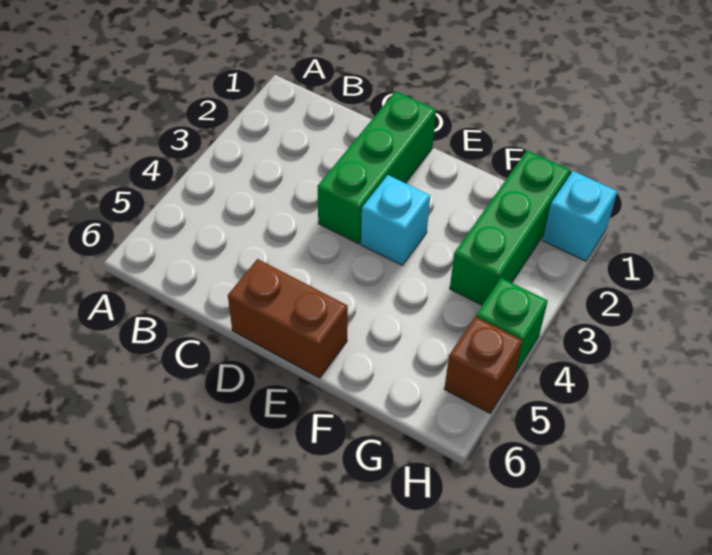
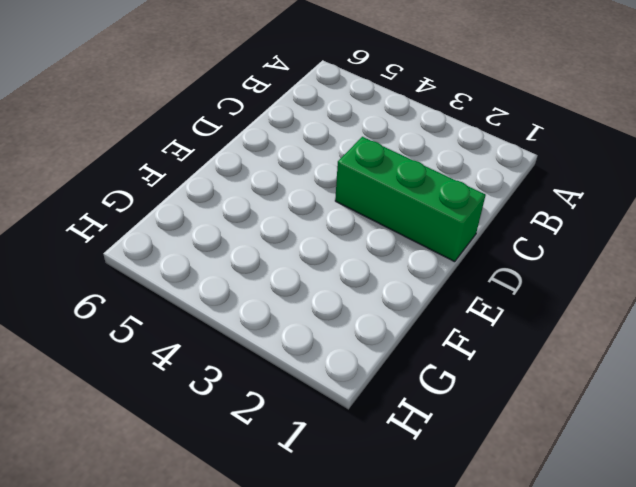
none -> brown brick D6:E6 level 1
none -> cyan brick E3 level 1

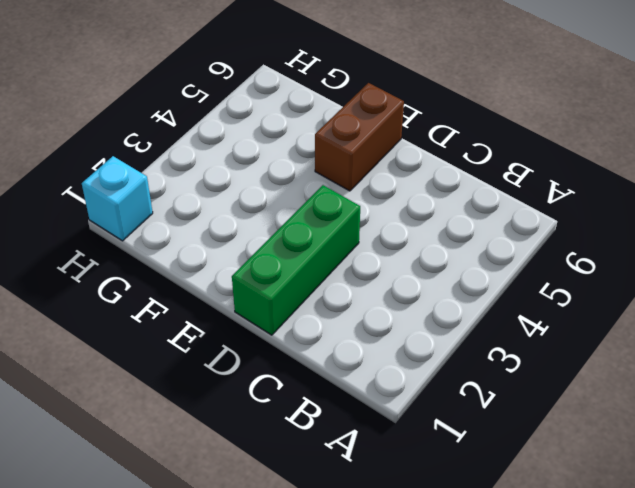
brown brick E5:E6 level 1 -> brown brick D6:E6 level 1
none -> cyan brick E3 level 1
none -> green brick G1:G3 level 1

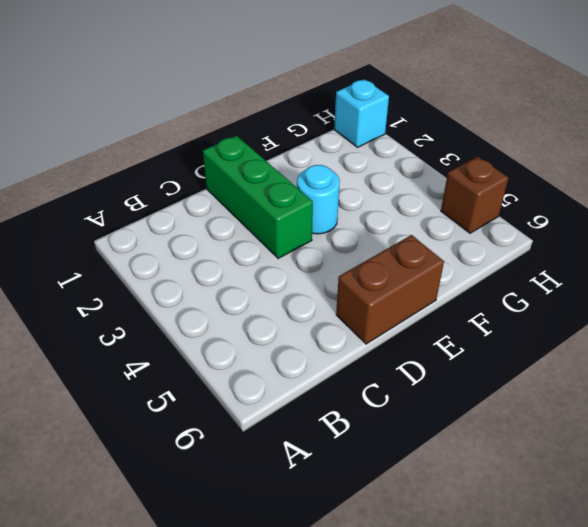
cyan round brick E3 level 1 -> cyan brick E3 level 1
none -> green brick G1:G3 level 1
none -> green brick H4 level 1

